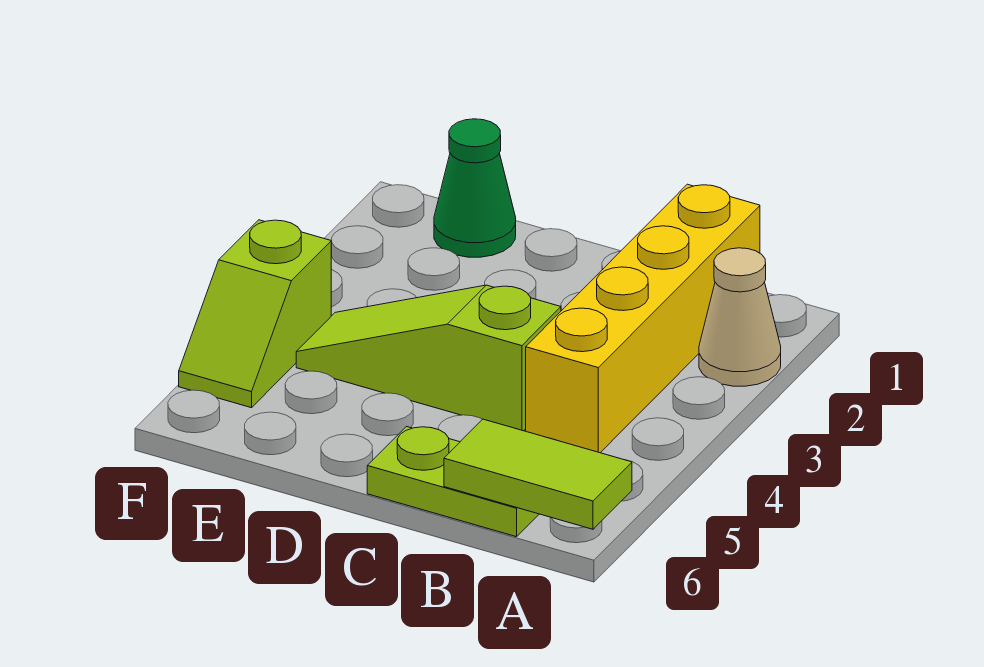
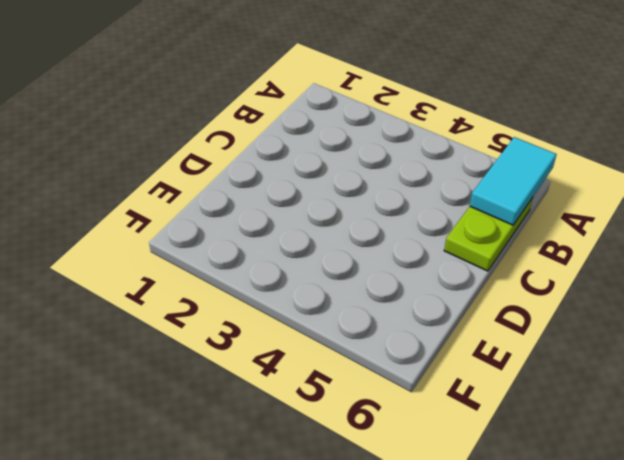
cyan tile A6:B6 level 2 -> lime tile A6:B6 level 2
none -> tan cone A2 level 1
none -> yellow brick B1:B4 level 1

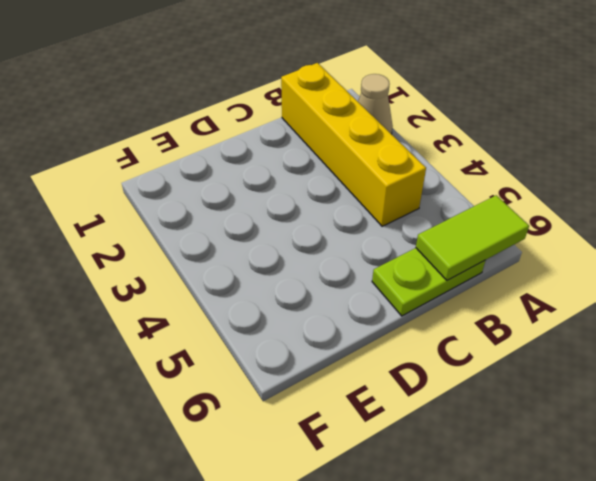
none -> lime slope C4:E4 level 1 top C
none -> green cone E1 level 1

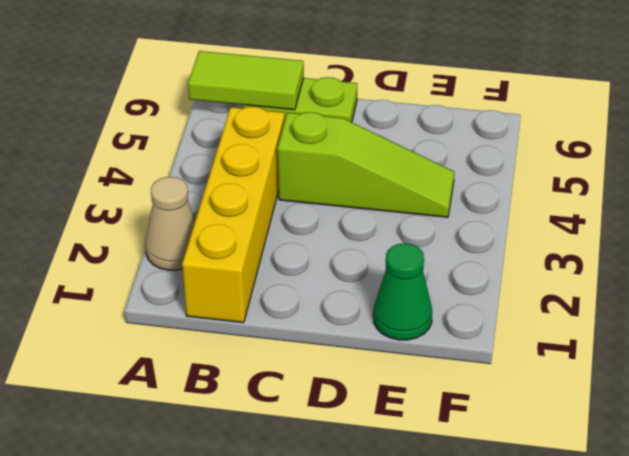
none -> lime slope F4:F5 level 1 top 4

